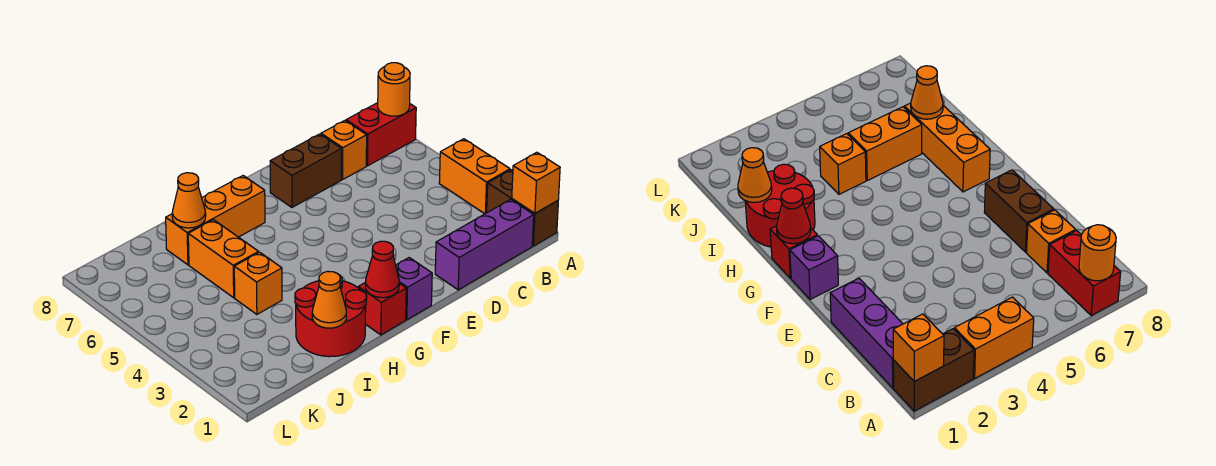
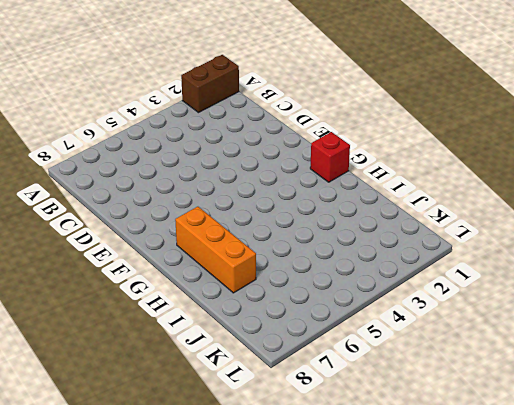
none -> orange brick A3:A4 level 1
none -> red brick A7:B7 level 1
none -> purple brick B1:D1 level 1

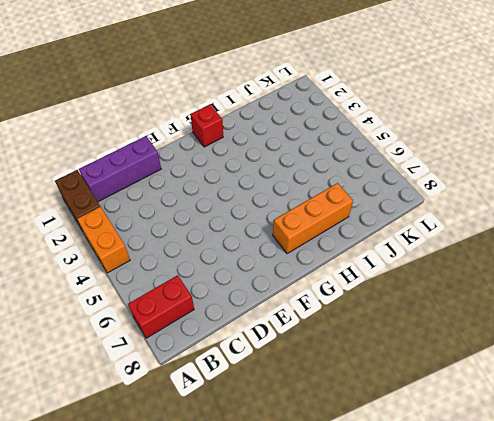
none -> orange brick C7 level 1
none -> brown brick D7:E7 level 1
none -> purple brick F1 level 1

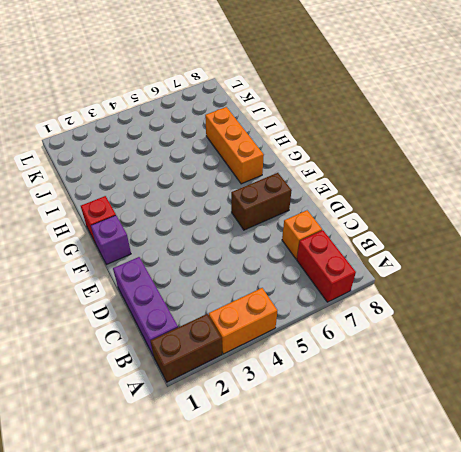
brown brick E6:E7 level 1 -> brown brick D7:E7 level 1
none -> red round brick H1:I2 level 1
none -> orange brick I4 level 1
none -> orange brick I5:I6 level 1

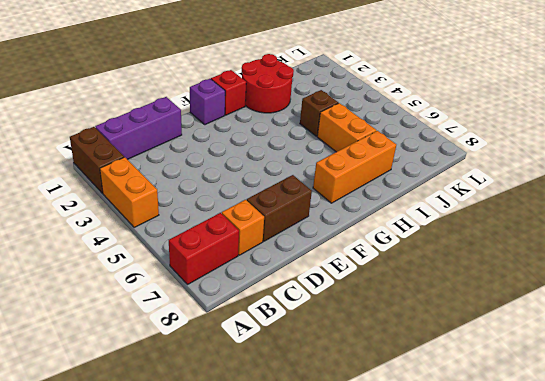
brown brick I4 level 1 -> orange brick I4 level 1
none -> orange brick A1 level 2
none -> orange round brick A7 level 2
none -> red cone G1 level 2

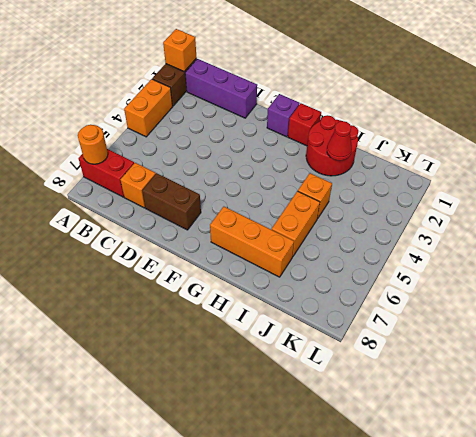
red cone I2 level 2 -> red cone G1 level 2
none -> orange cone I1 level 2
none -> orange cone I7 level 2

